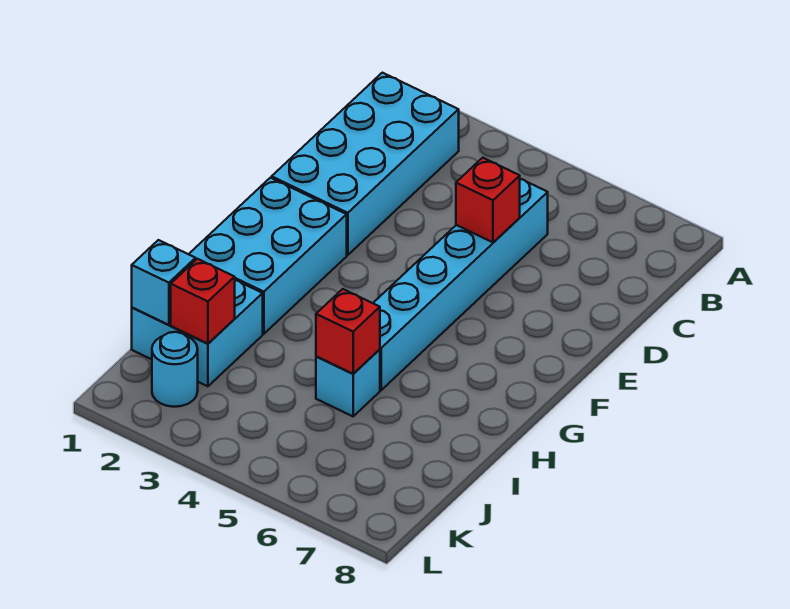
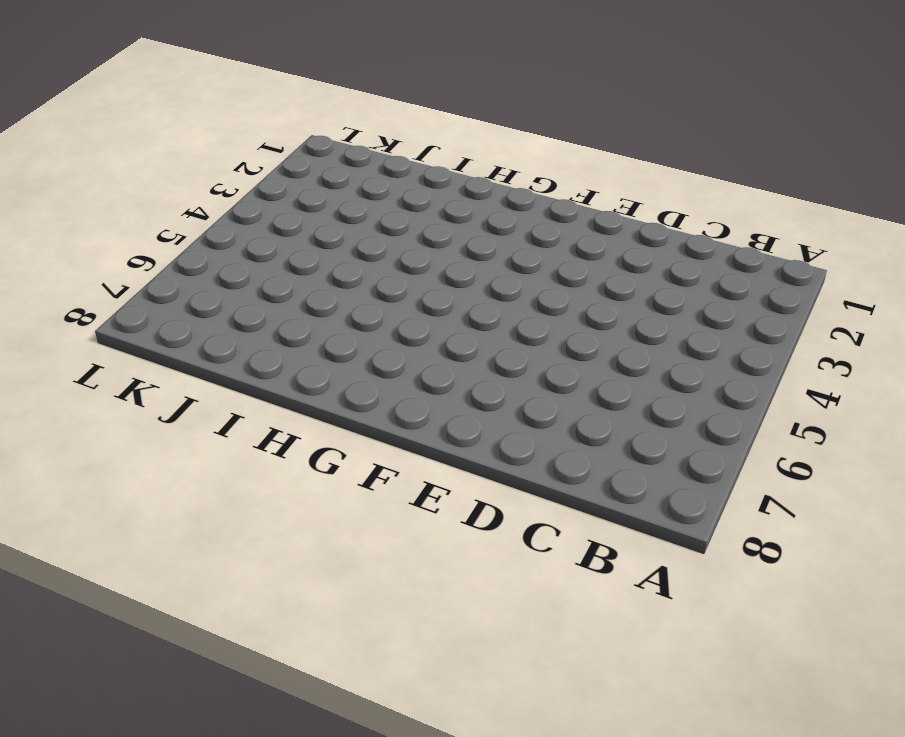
none -> cyan brick B1:E2 level 1
none -> cyan brick C5:H5 level 1

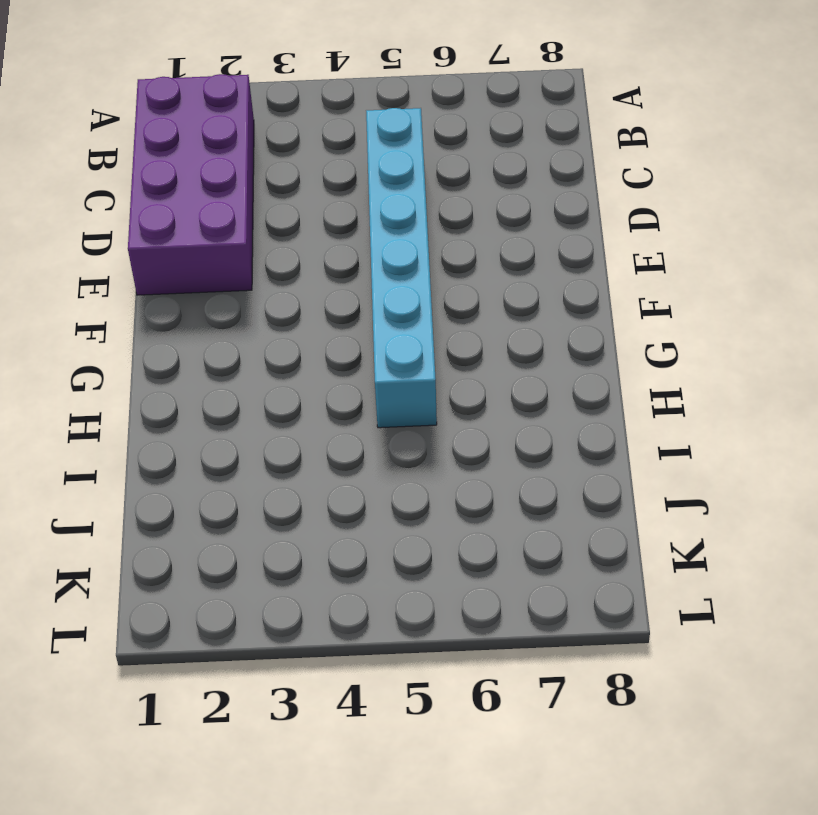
purple brick B1:E2 level 1 -> cyan brick B1:E2 level 1
none -> cyan brick F1:H2 level 1
none -> cyan brick I1:J2 level 1

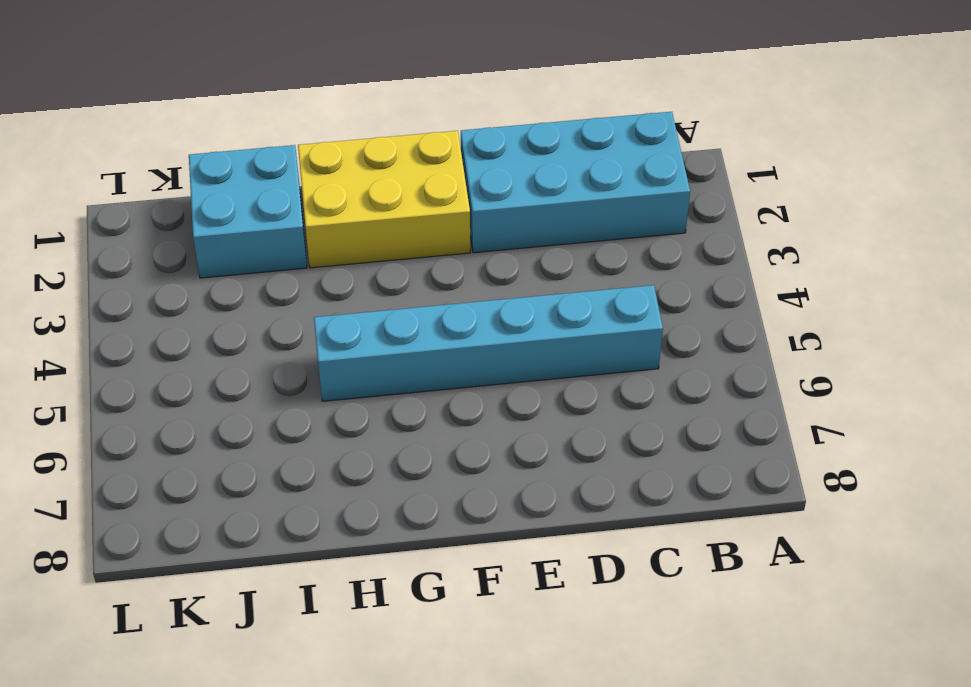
yellow brick F1:H2 level 1 -> cyan brick F1:H2 level 1
none -> cyan brick I5 level 1
none -> cyan round brick K2 level 1

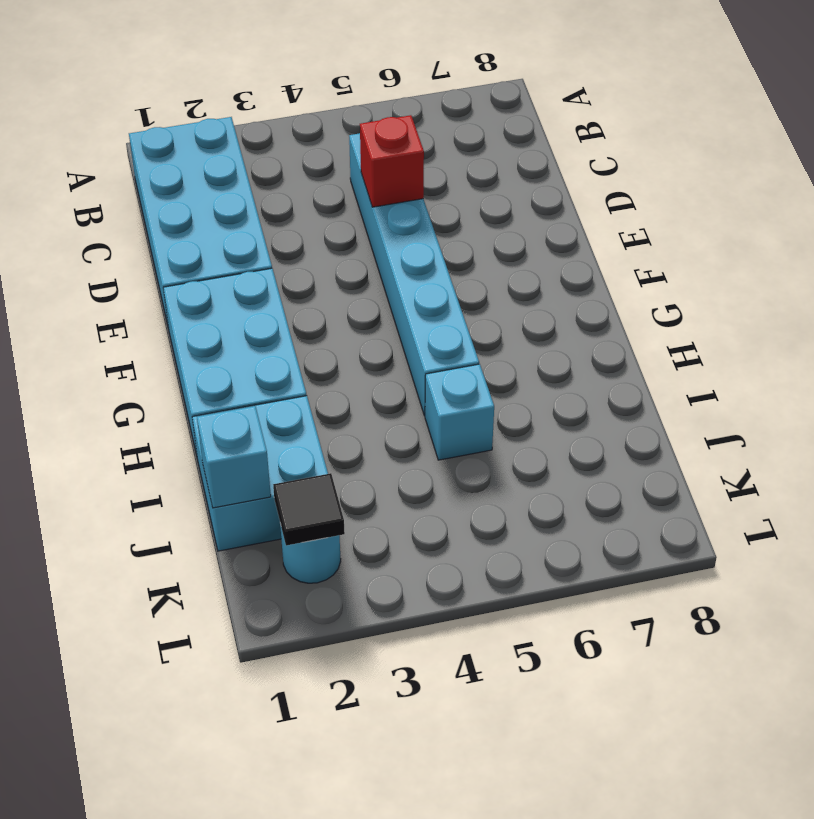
black tile K2 level 2 -> none
none -> red brick I5 level 2
none -> red brick J2 level 2

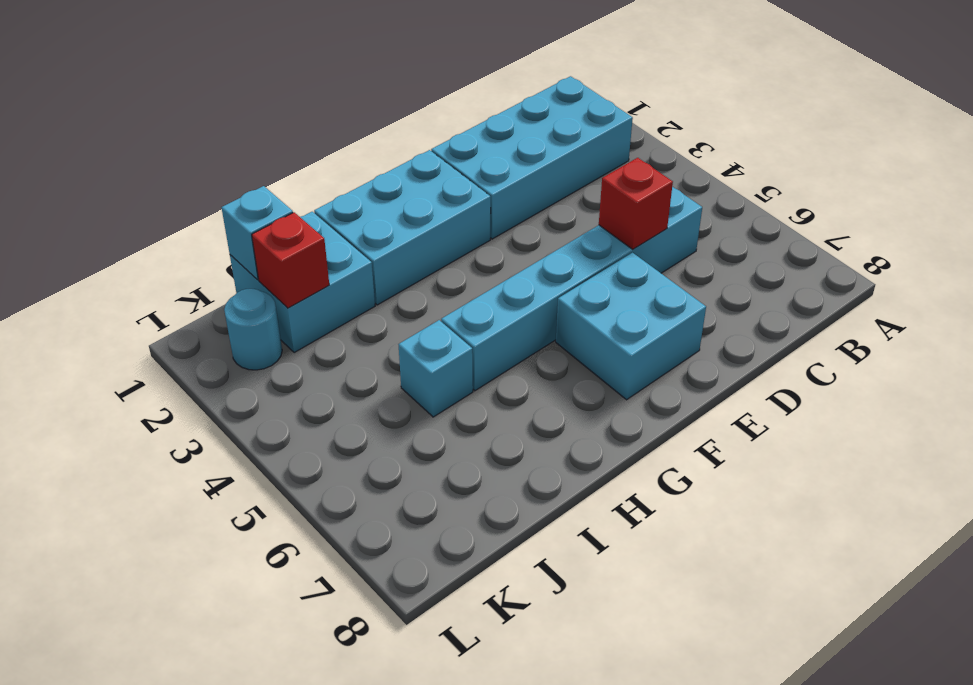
cyan brick E6:F7 level 1 -> none
none -> red brick I5 level 2

